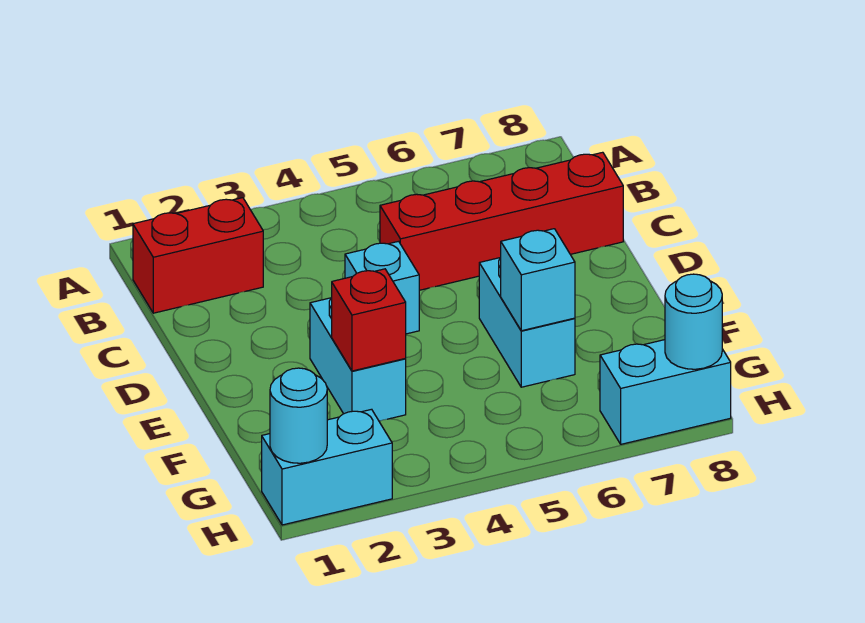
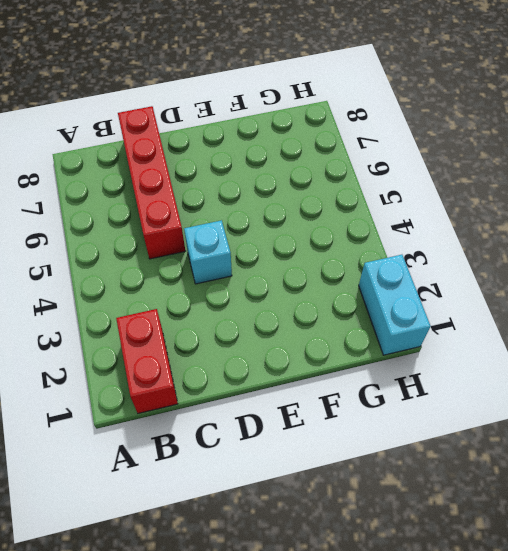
none -> cyan brick E3:F3 level 1
none -> cyan brick E6:F6 level 1

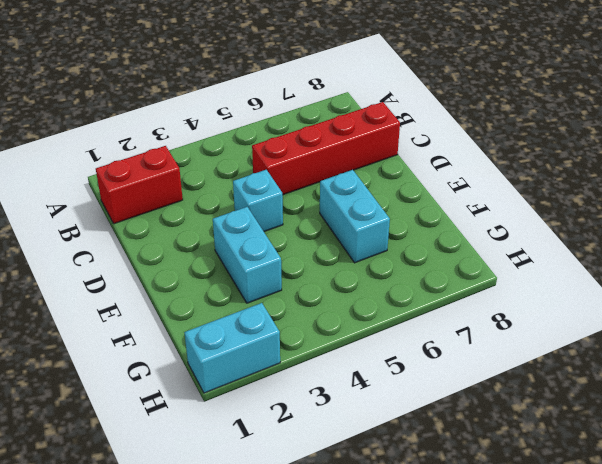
none -> cyan brick H7:H8 level 1
none -> red brick F3 level 2

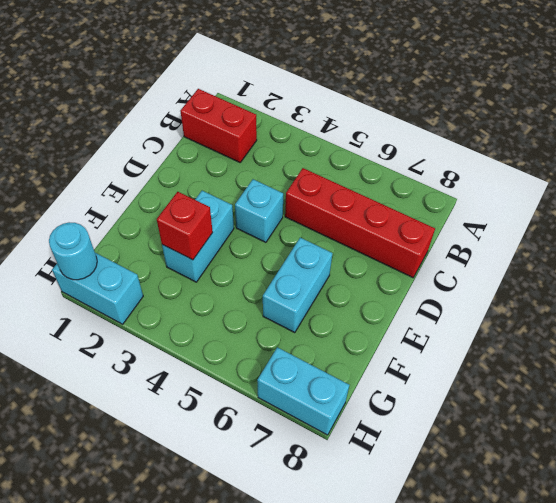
none -> cyan brick F6 level 2
none -> cyan round brick H8 level 2

